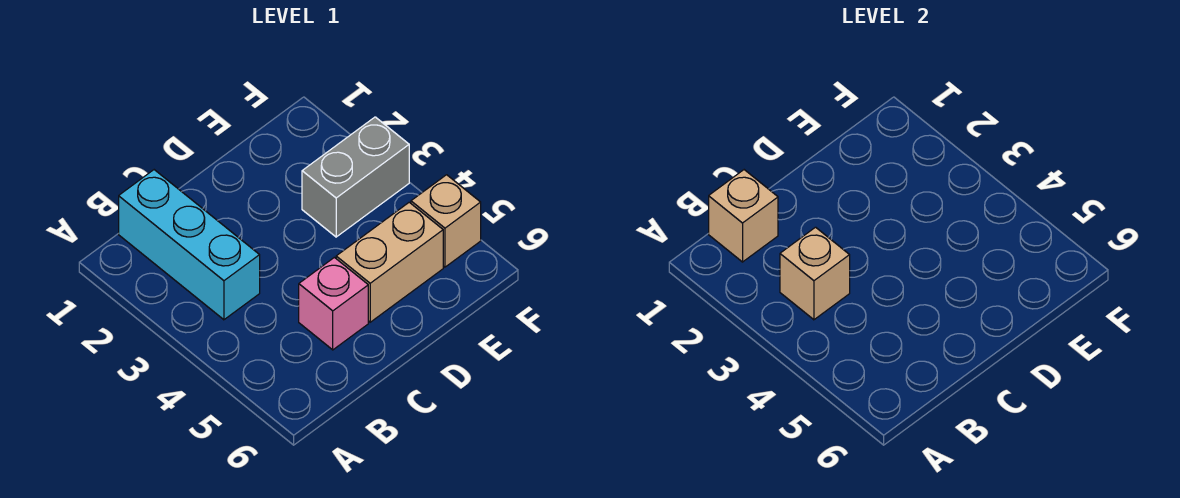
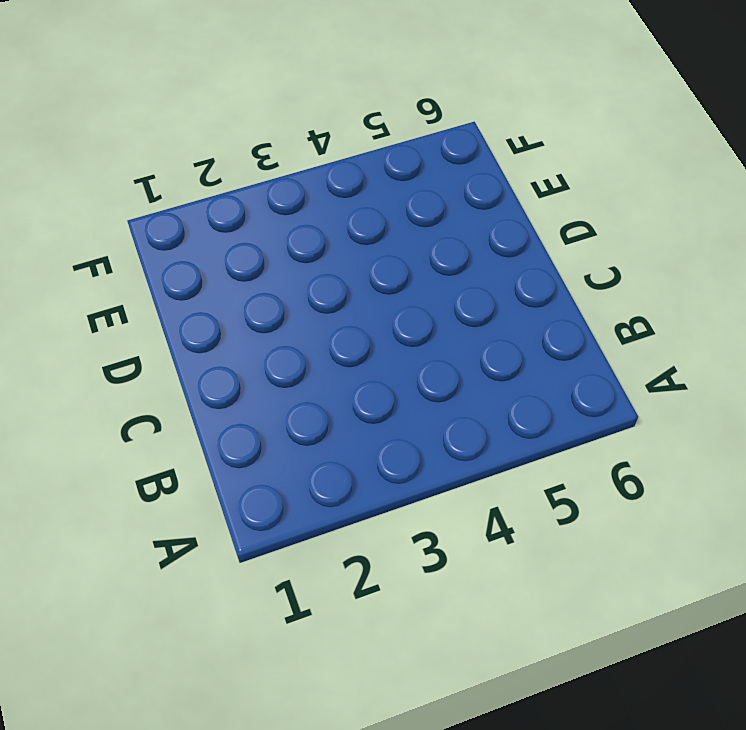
none -> cyan brick B1:B3 level 1
none -> pink brick C5 level 1

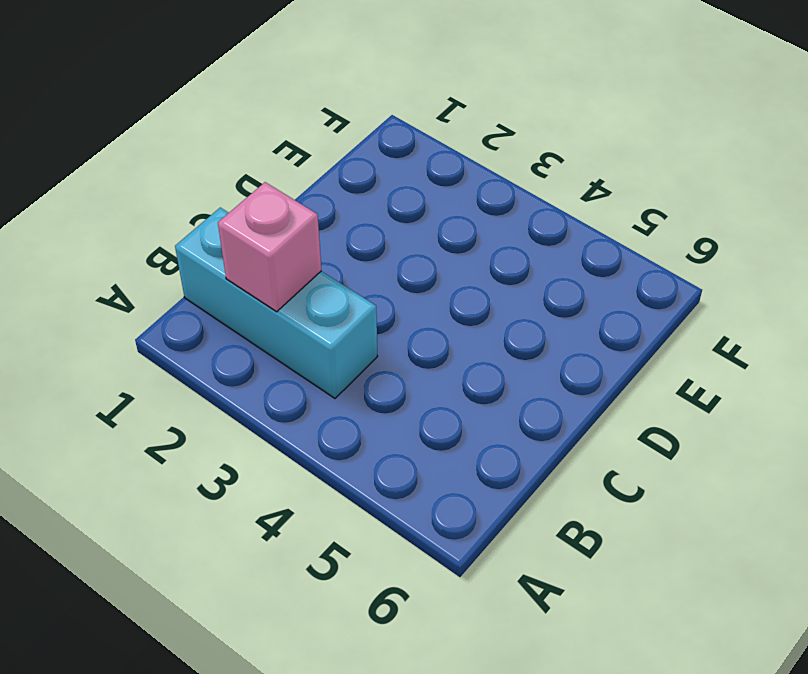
pink brick B2 level 2 -> pink brick C5 level 1
none -> tan brick D5:E5 level 1
none -> grey brick E3:F3 level 1

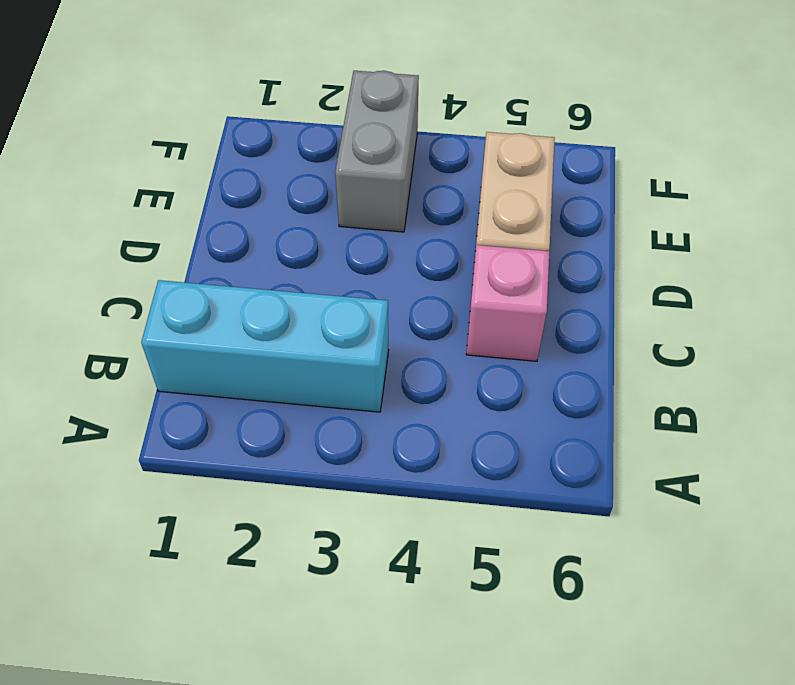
none -> tan brick F5 level 1
none -> tan brick B1 level 2

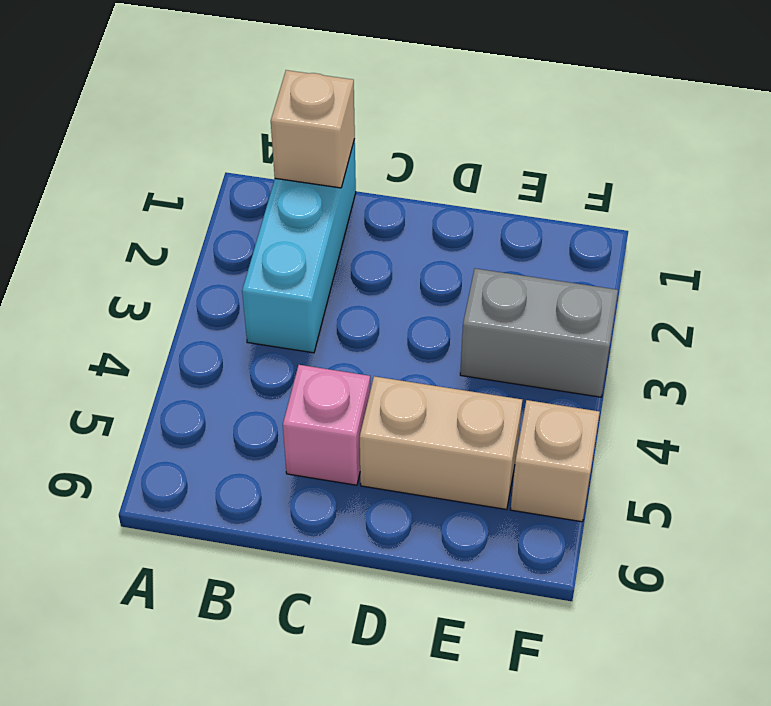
none -> tan brick B3 level 2

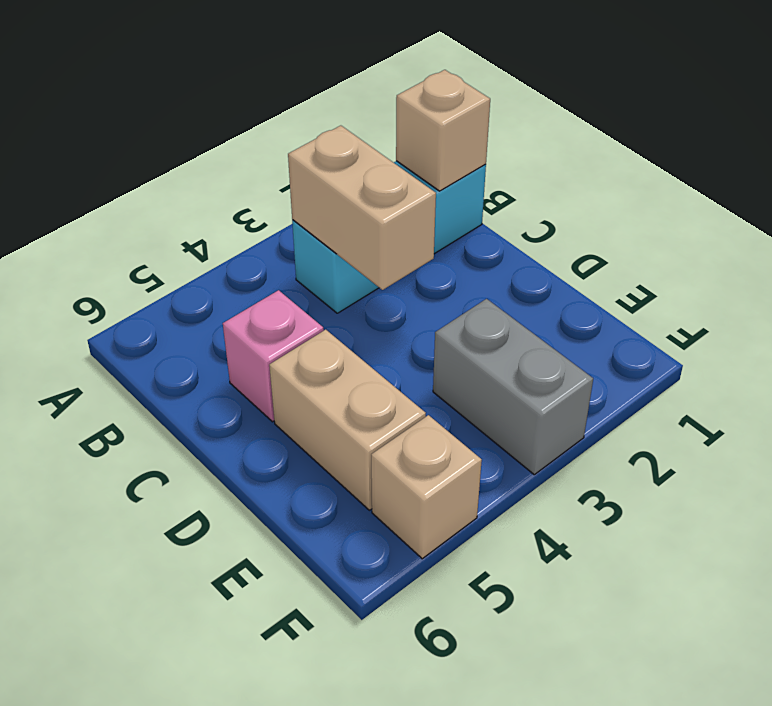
tan brick B3:C3 level 2 -> tan brick B3 level 2

